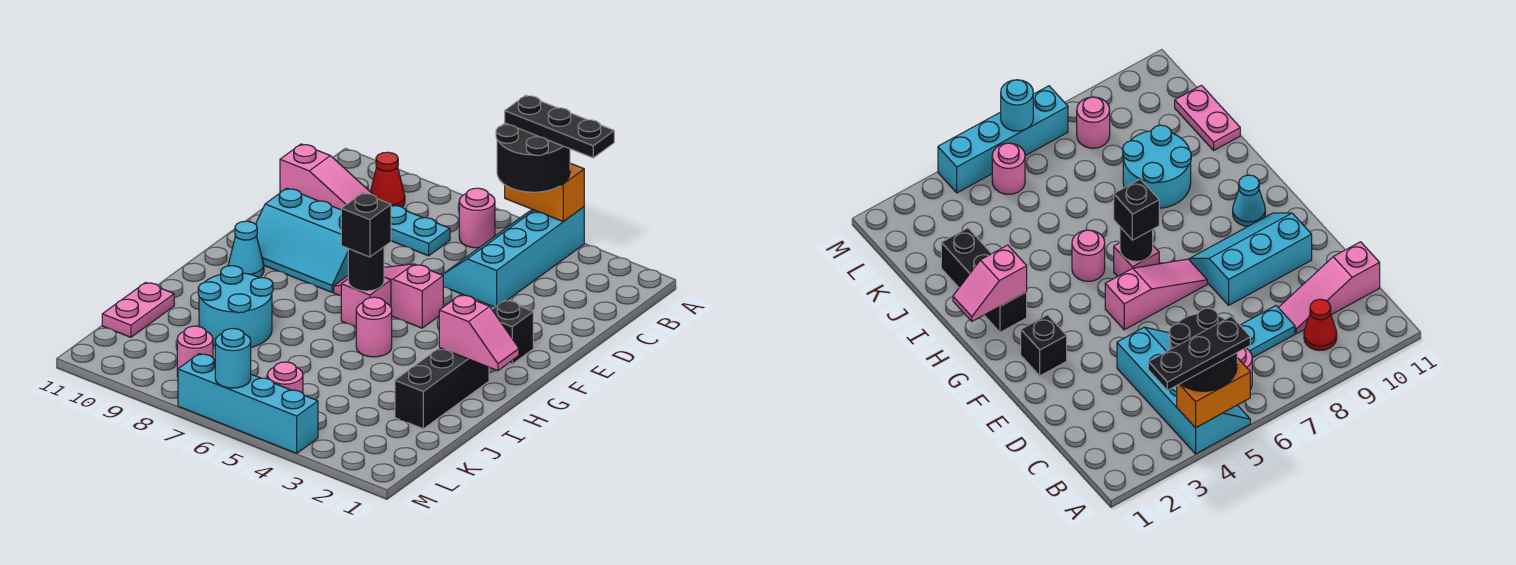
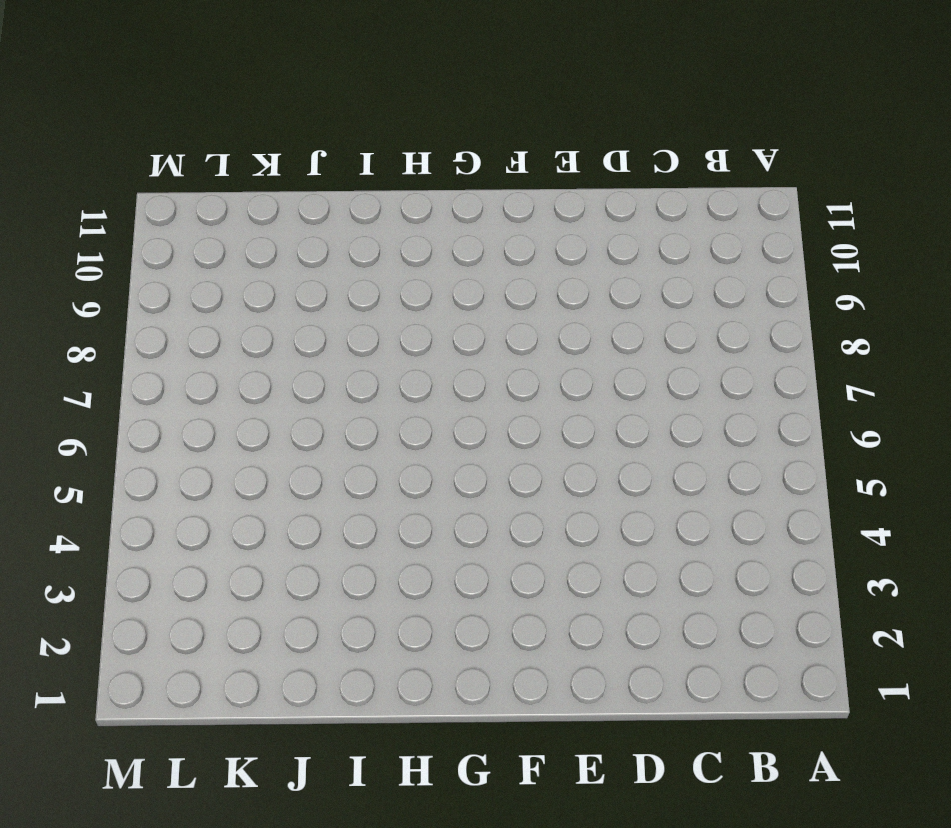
none -> cyan slope A4:D5 level 1 top 4
none -> pink round brick B6 level 1
none -> red cone B9 level 1

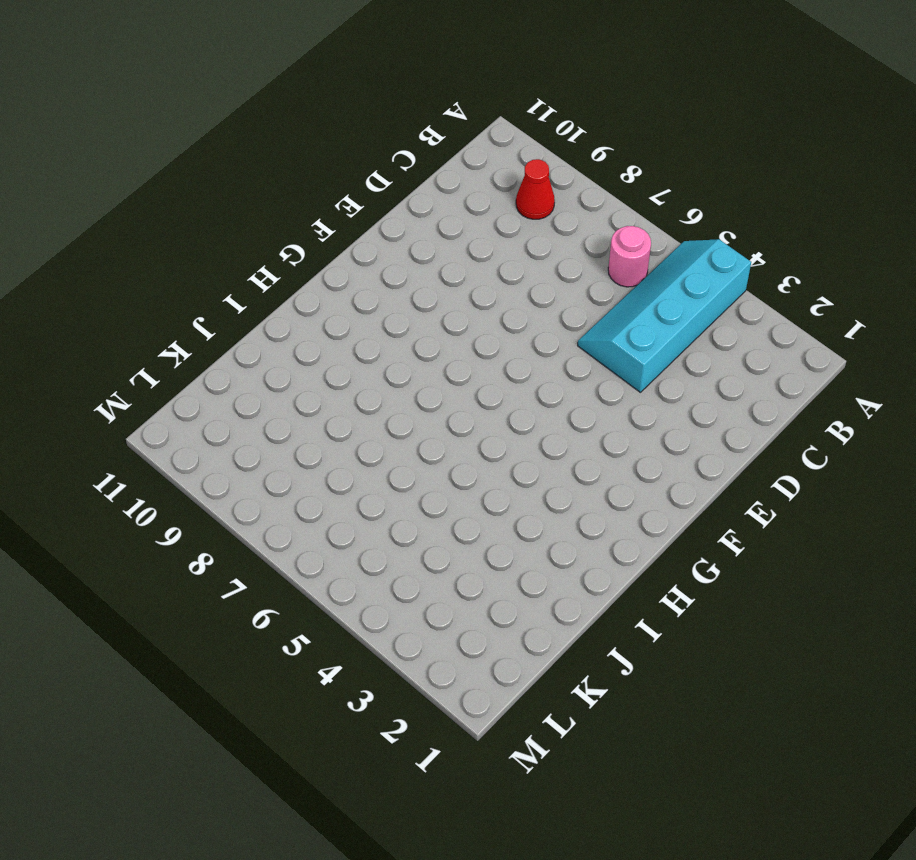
none -> cyan plate C7:C8 level 1
none -> pink slope C9:C11 level 1 top 11
none -> cyan slope E8:F10 level 1 top E

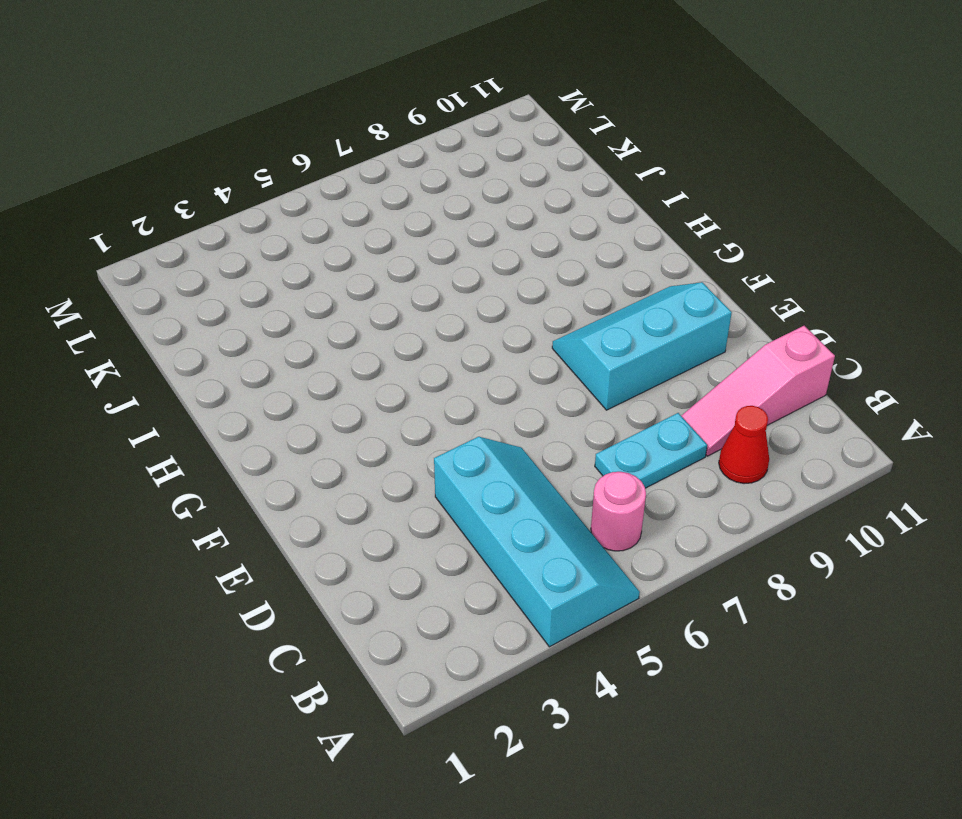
none -> black brick F2 level 1
none -> pink slope F5:F7 level 1 top 5
none -> pink brick G6 level 1

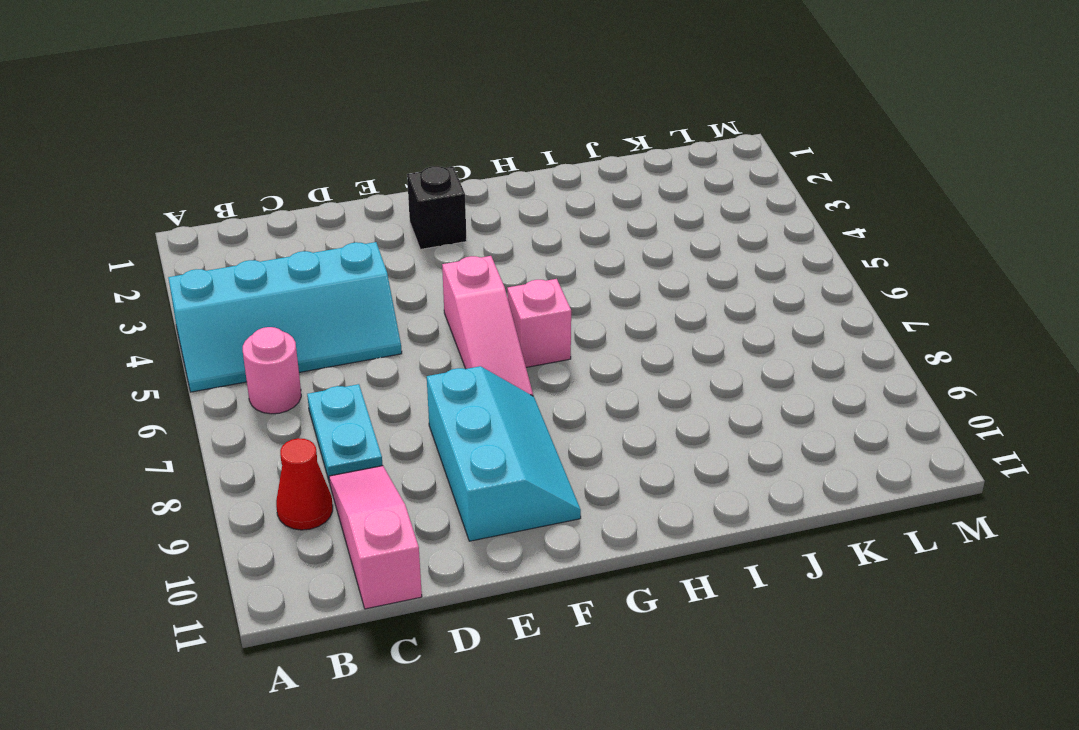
none -> cyan cone G10 level 1
none -> black brick H2:J2 level 1
none -> pink round brick H5 level 1

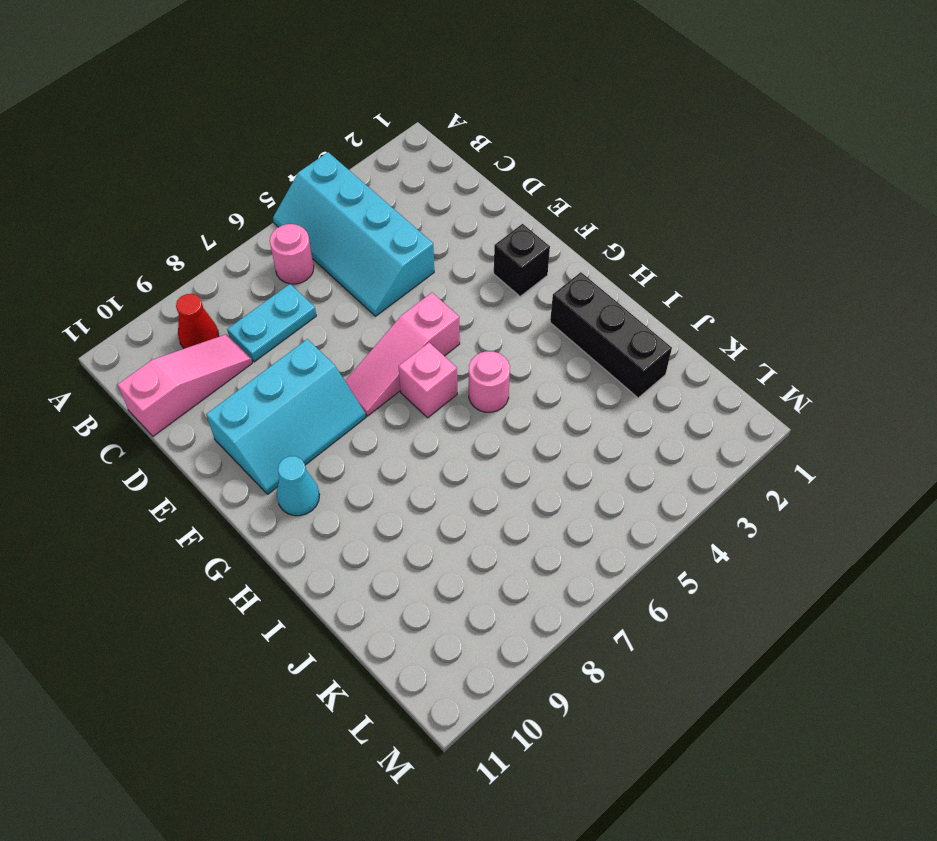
none -> cyan round brick I8:J9 level 1
none -> pink plate J11:K11 level 1
none -> pink round brick L5 level 1

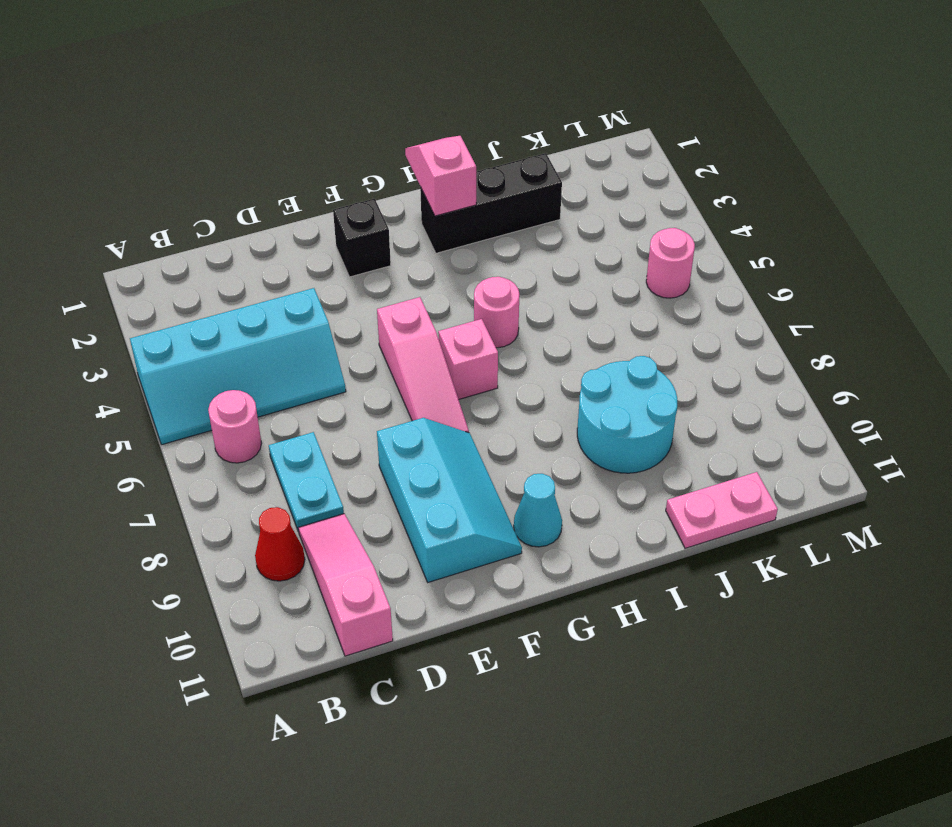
none -> pink round brick L8 level 1
none -> cyan brick M4:M7 level 1
none -> orange brick A4:A5 level 2

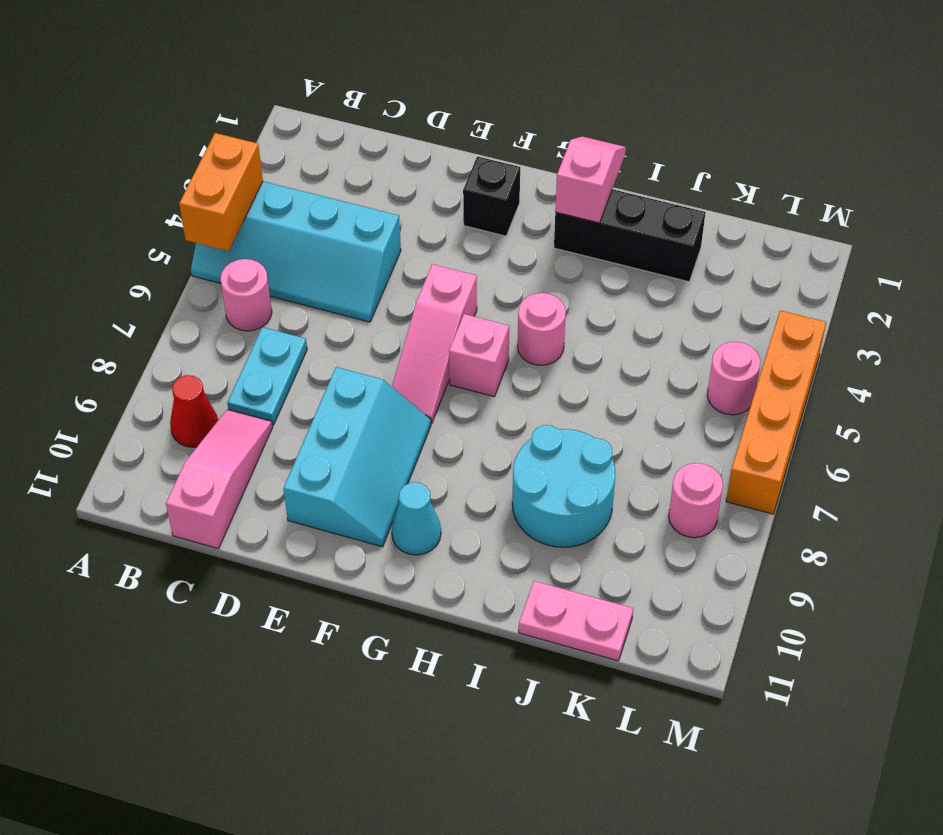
orange brick M4:M7 level 1 -> cyan brick M4:M7 level 1
none -> black round brick G6 level 2
none -> cyan round brick M6 level 2
none -> black round brick A4:B5 level 3

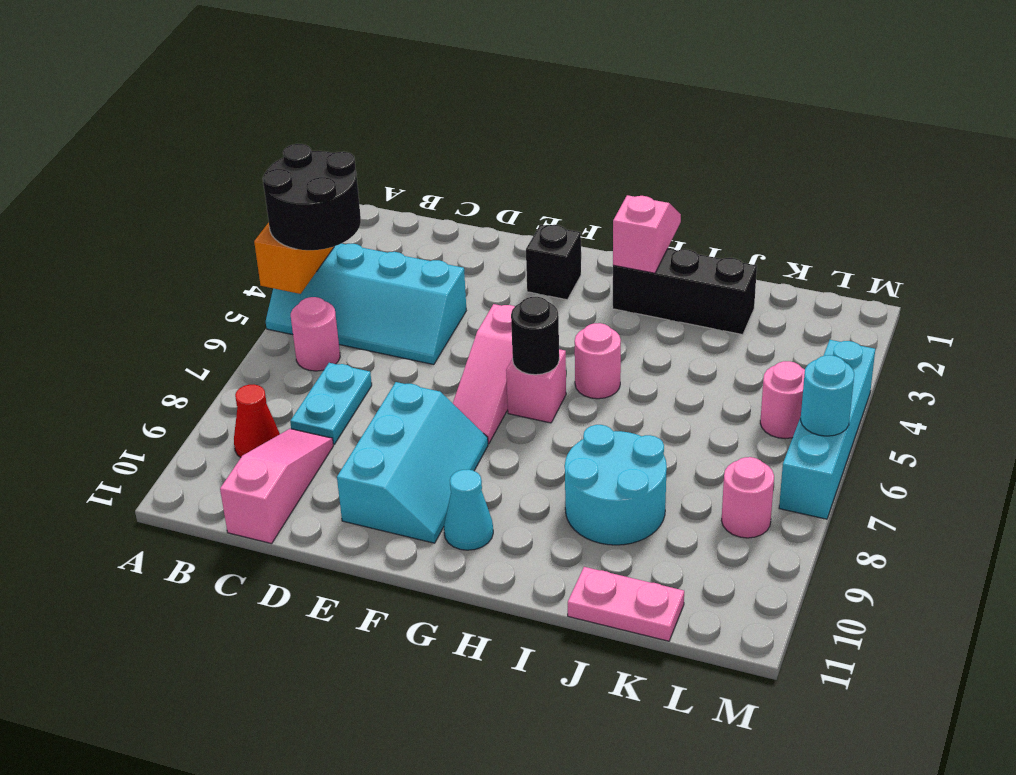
none -> black brick G6 level 3
none -> black plate A3:A5 level 4

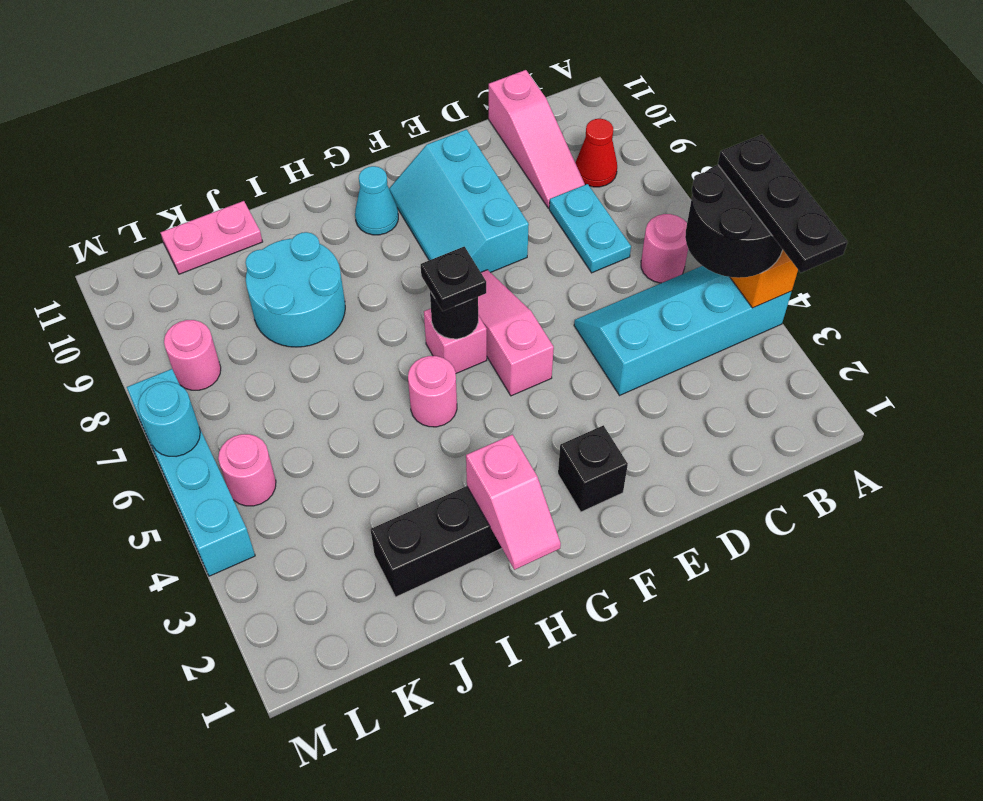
black plate G6 level 3 -> black brick G6 level 3

